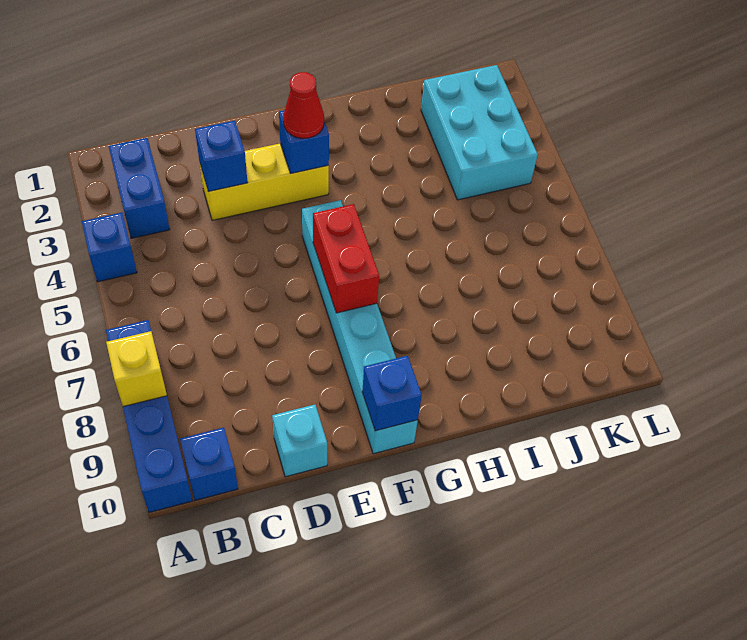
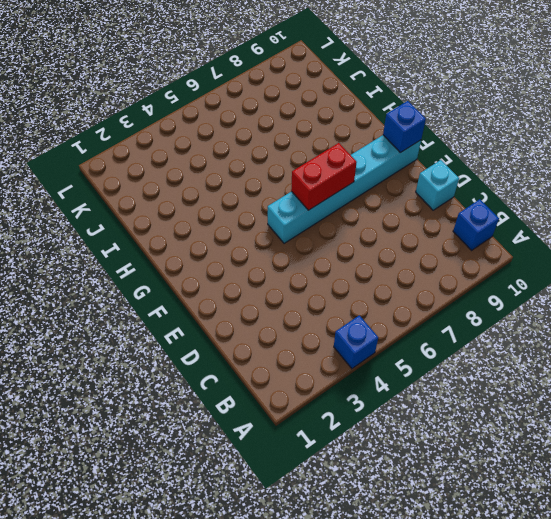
none -> blue brick A7:A10 level 1
none -> blue brick B2:B3 level 1
none -> yellow brick D3:F3 level 1

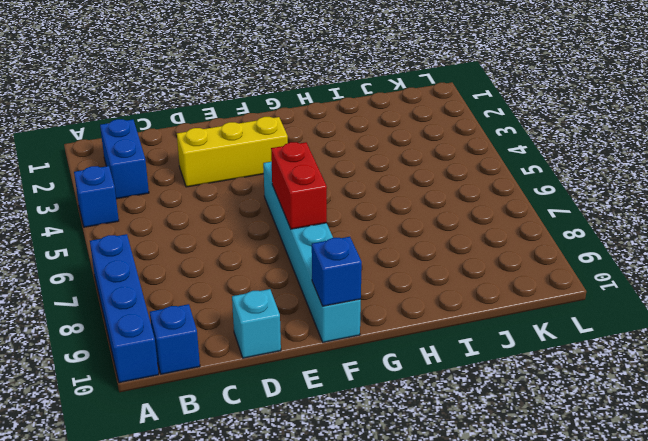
none -> cyan brick J2:K4 level 1
none -> yellow brick A8 level 2
none -> blue brick D3 level 2

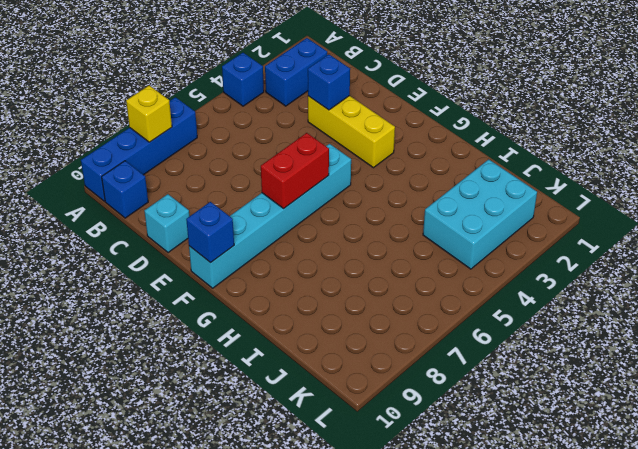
none -> blue brick F3 level 2
none -> red cone F3 level 3

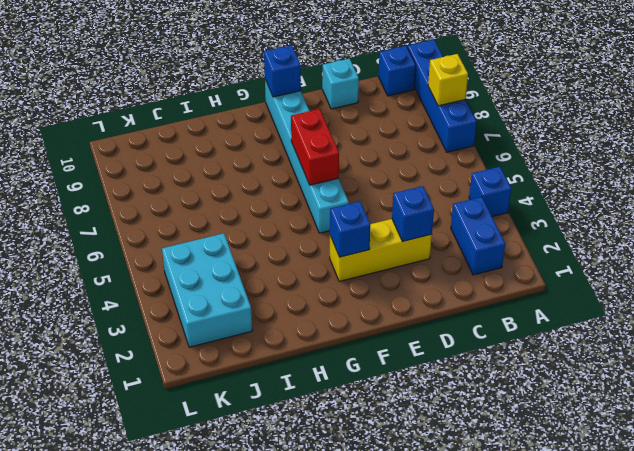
none -> red cone F3 level 3

